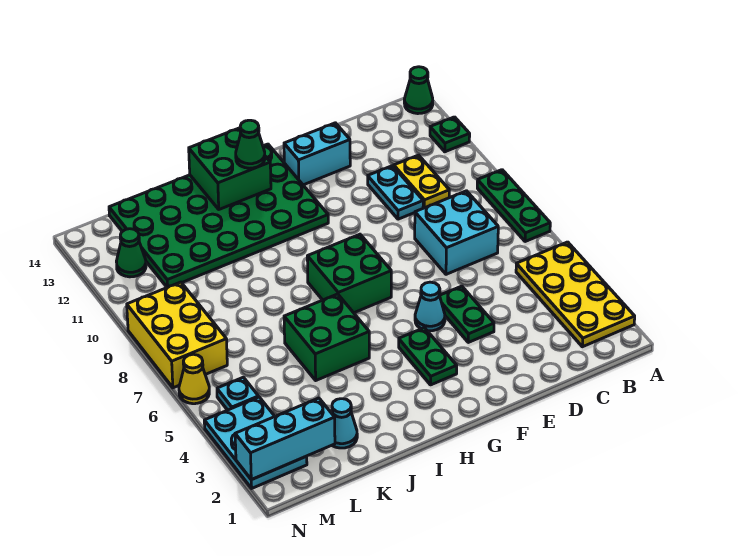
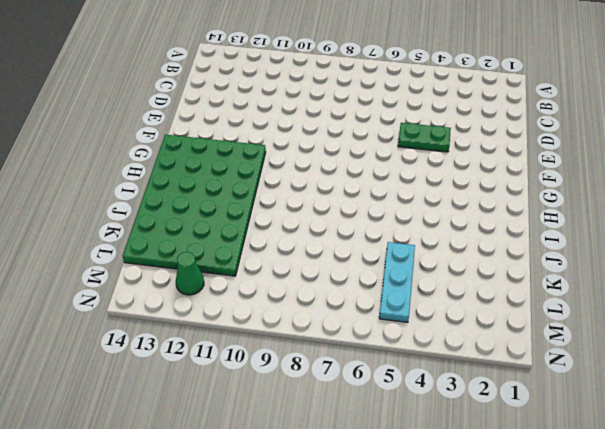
cyan plate K5:M5 level 1 -> cyan plate M5 level 1
none -> yellow plate A2:B5 level 1
none -> green plate A7:A9 level 1
none -> green plate A12 level 1

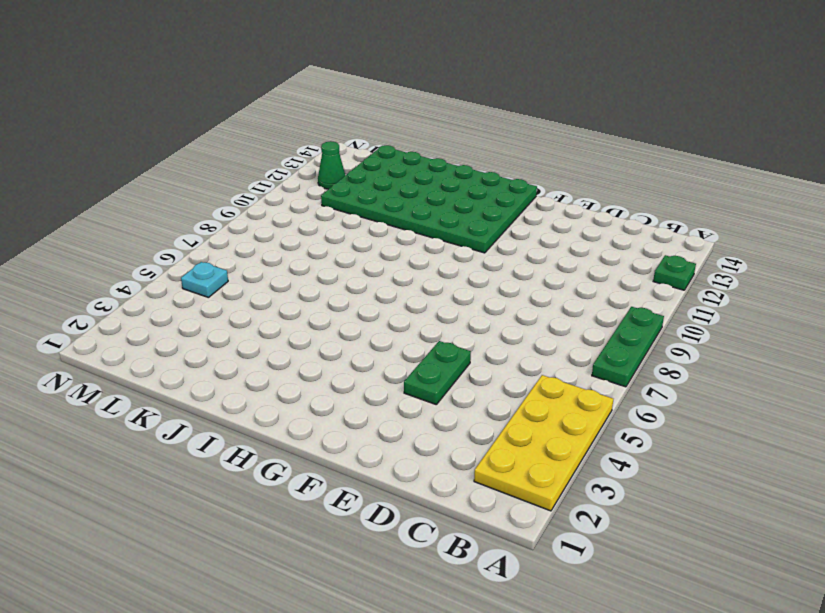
none -> green cone A14 level 1
none -> cyan brick C7:D8 level 1
none -> yellow plate C10:C11 level 1

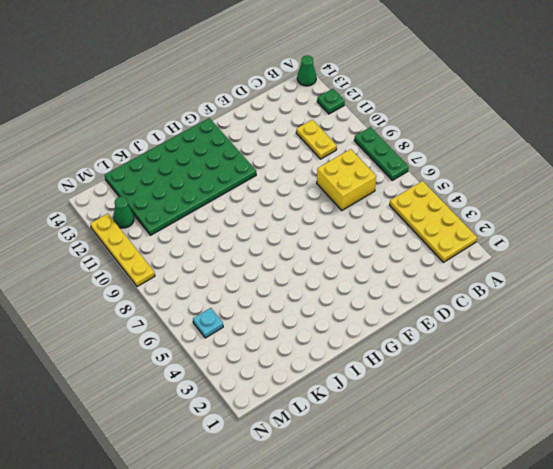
yellow brick C7:D8 level 1 -> cyan brick C7:D8 level 1
yellow plate N9:N12 level 1 -> yellow brick M7:N9 level 1
none -> cyan plate D10:D11 level 1
none -> green plate E4:E5 level 1
none -> cyan brick E13:F13 level 1

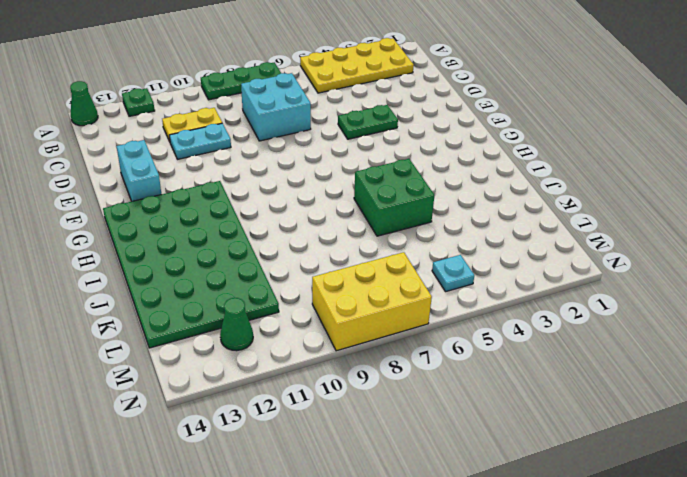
none -> cyan cone F5 level 1
none -> green plate G3:G4 level 1
none -> green brick G7:H8 level 1

